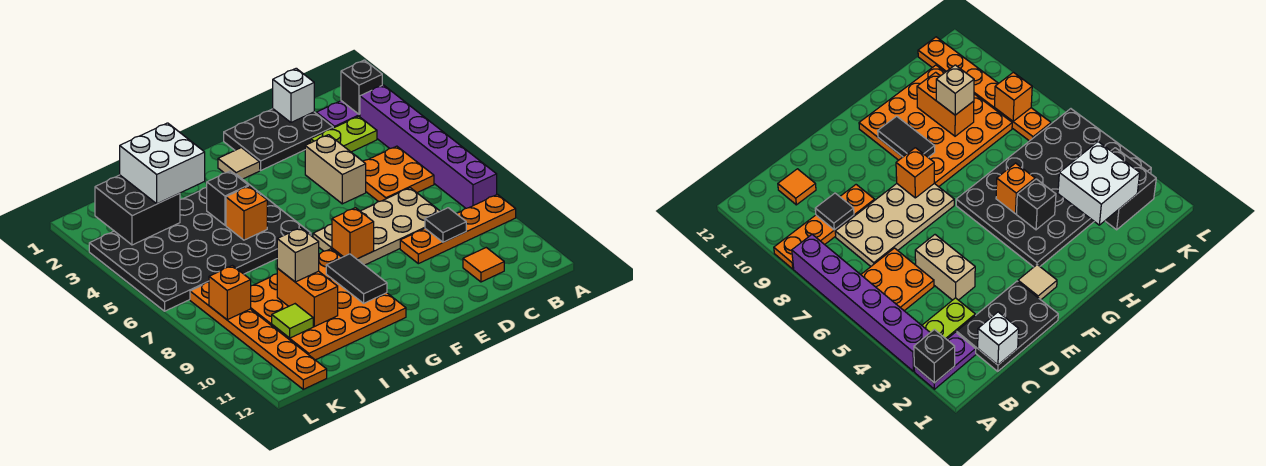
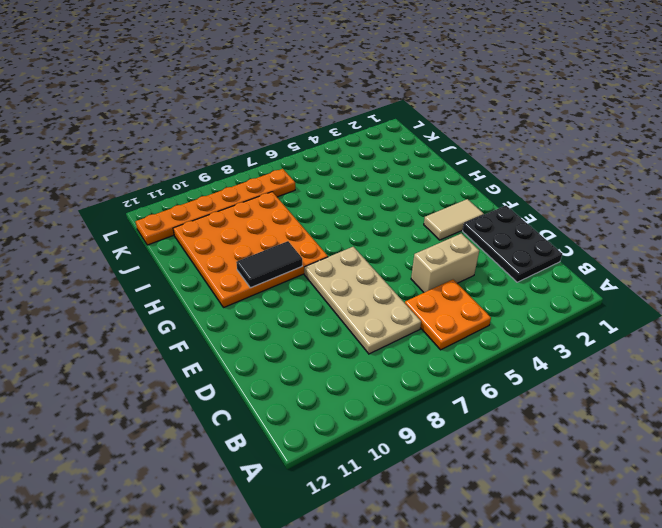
tan tile F2:F3 level 1 -> tan tile F2 level 1
none -> purple plate A2:B2 level 1
none -> purple brick A3:A8 level 1
none -> orange plate A9:D9 level 1

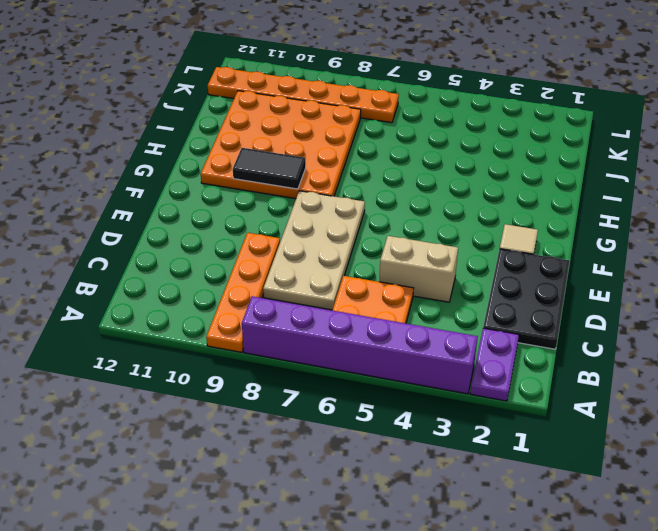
none -> lime plate B3:C3 level 1
none -> orange tile C11 level 1
none -> black plate G3:L6 level 1

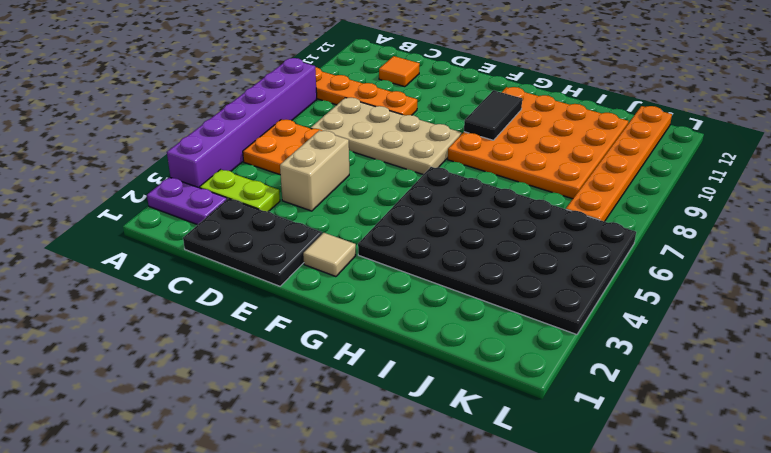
none -> black brick A2 level 2
none -> white brick C1 level 2
none -> black tile C9 level 2

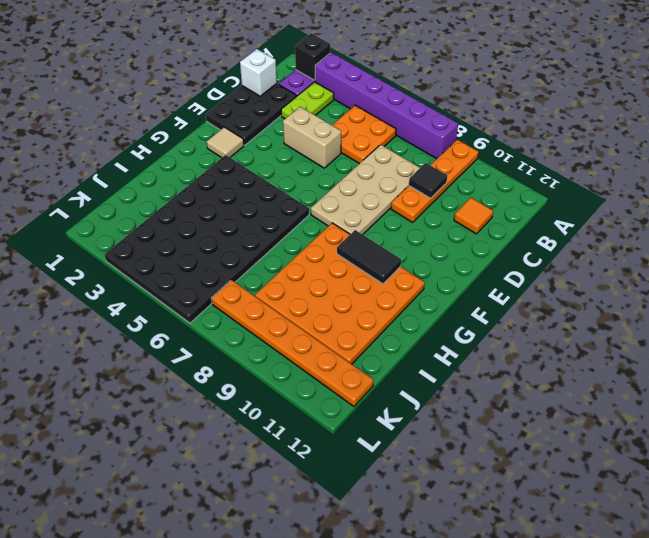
none -> orange brick F8 level 2
none -> black brick H4 level 2
none -> orange brick H5 level 2

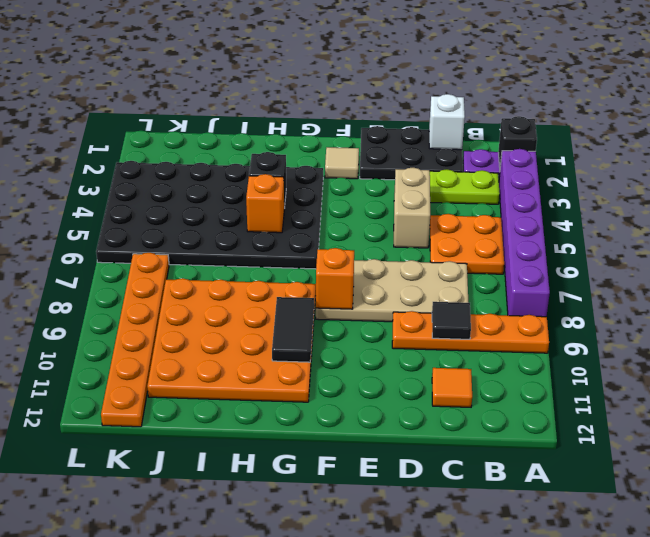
none -> orange brick I9:I10 level 2
none -> black brick J2:K3 level 2
none -> lime tile J10 level 2

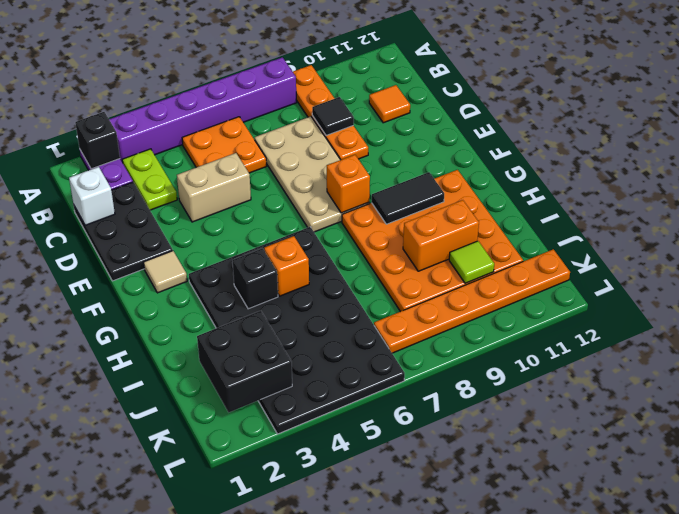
none -> orange brick K8 level 2
none -> white brick I2:J3 level 3
none -> tan brick I9 level 3

